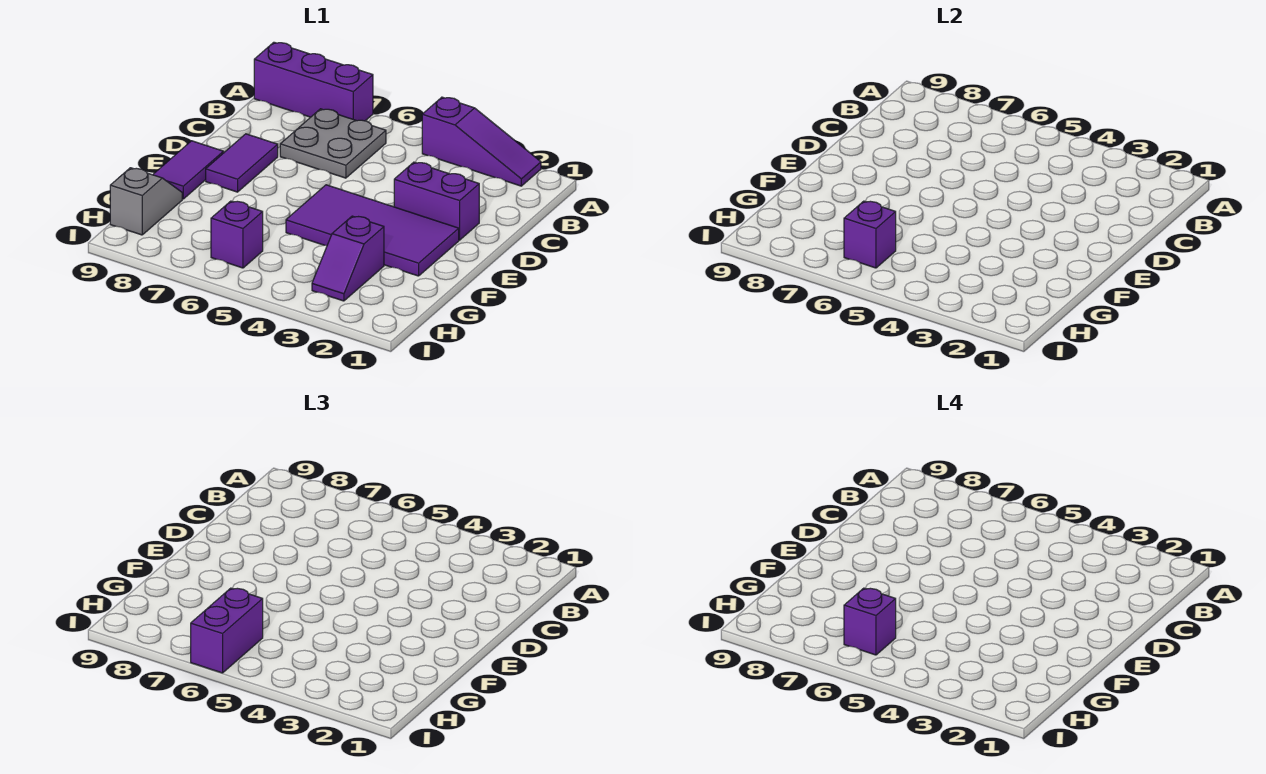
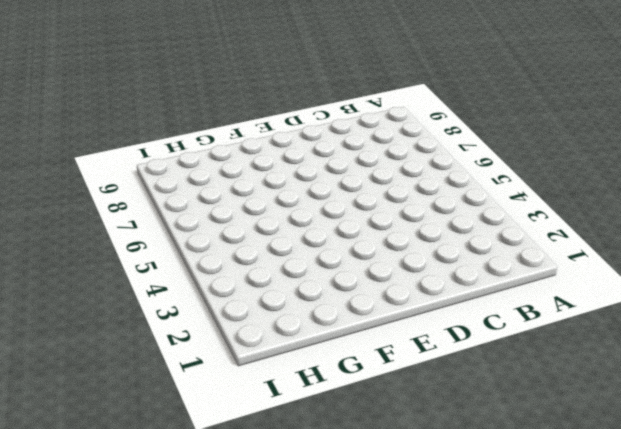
none -> purple slope A2:A4 level 1 top 4
none -> purple brick A7:A9 level 1
none -> grey plate B6:C7 level 1

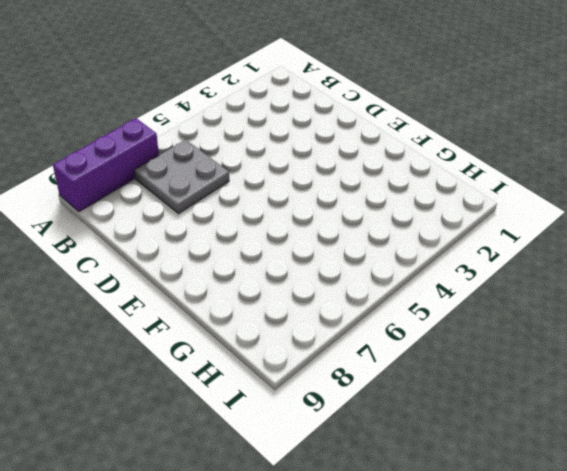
none -> purple slope A2:A4 level 1 top 4
none -> purple brick D2:D3 level 1
none -> purple tile D8:E8 level 1

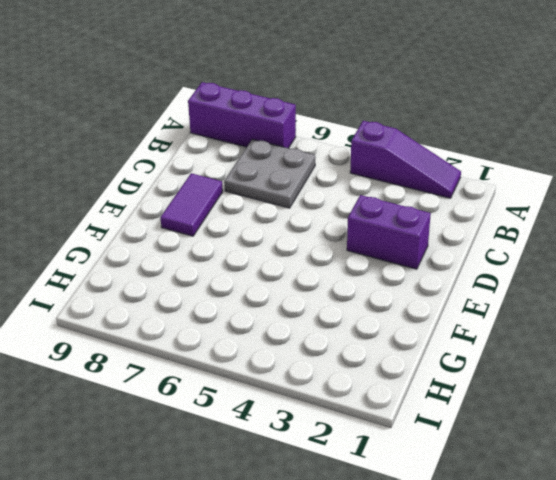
none -> purple tile E2:F5 level 1
none -> purple tile E9:F9 level 1
none -> purple slope G3:H3 level 1 top G

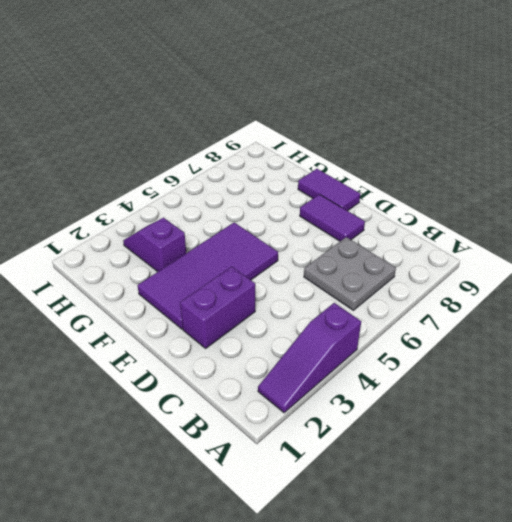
none -> purple brick A7:A9 level 1
none -> grey slope G9:H9 level 1 top H
none -> purple brick H6 level 1

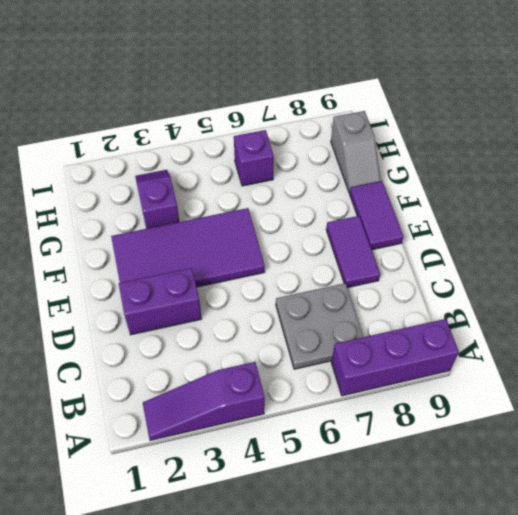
none -> purple brick H6 level 2
none -> purple brick H6:I6 level 3
none -> purple brick H6 level 4

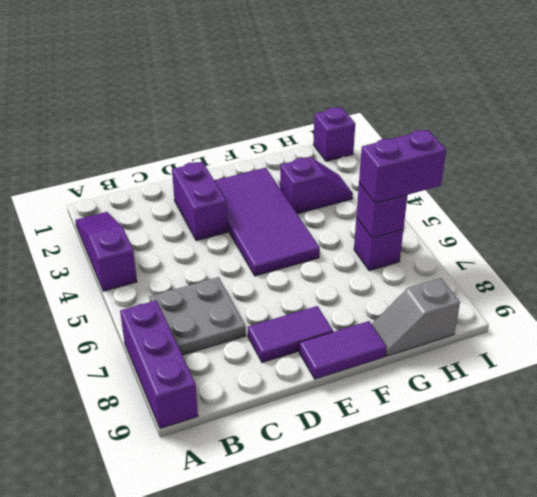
purple brick I1 level 1 -> purple brick H6 level 4

